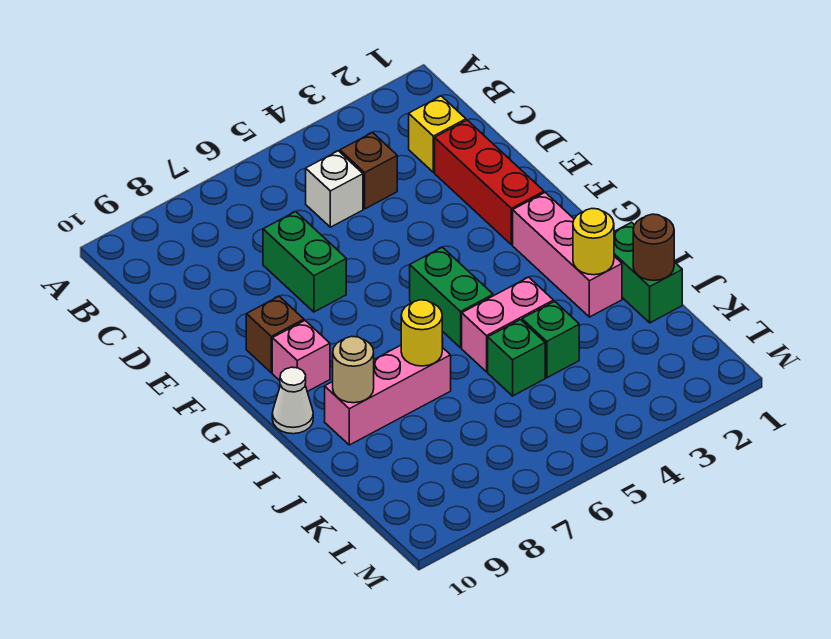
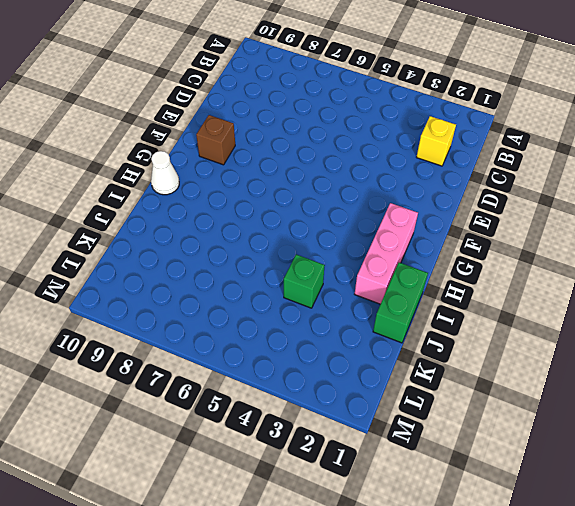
none -> brown brick C4 level 1
none -> white brick C5 level 1
none -> red brick D2:F2 level 1

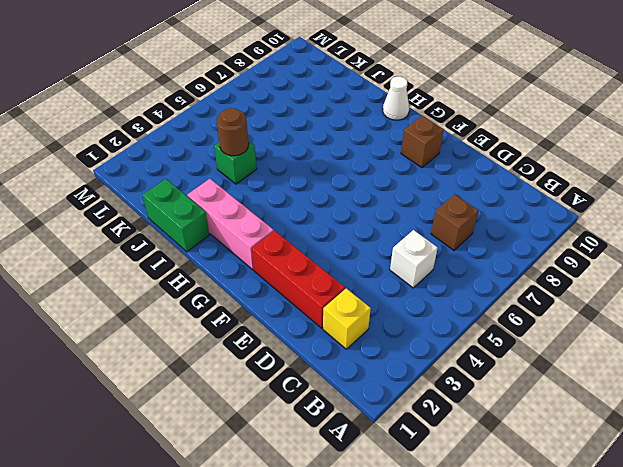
brown brick C7 level 1 -> brown brick C4 level 1
brown round brick J4 level 2 -> brown round brick J1 level 2
none -> green brick D7:E7 level 1
none -> green brick G5:H5 level 1
none -> pink brick G9 level 1

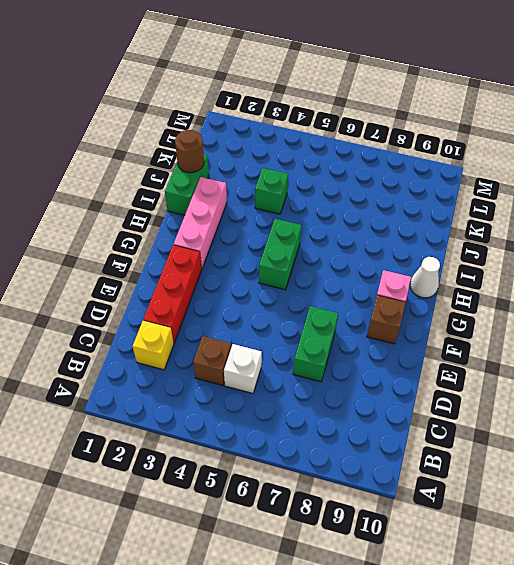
none -> pink brick I4:I5 level 1
none -> pink brick I7:I9 level 1
none -> green brick J5 level 1

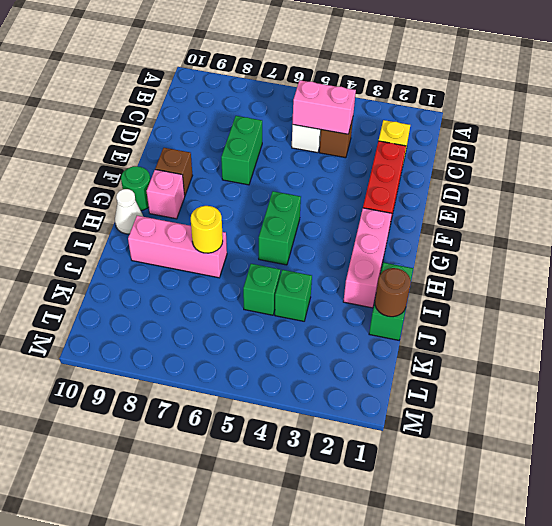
pink brick C4:C5 level 2 -> pink brick I4:I5 level 1
green round brick G10 level 1 -> none
none -> yellow round brick I2 level 2
none -> tan round brick I9 level 2

